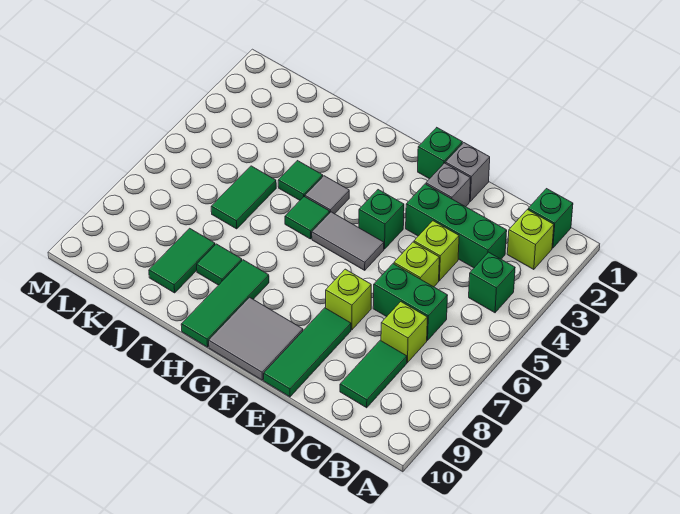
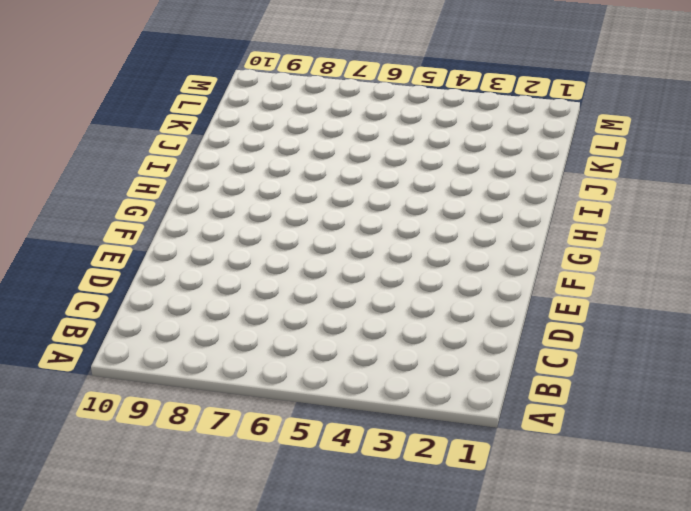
none -> green brick B1 level 1
none -> lime brick B2 level 1
none -> green brick B4 level 1

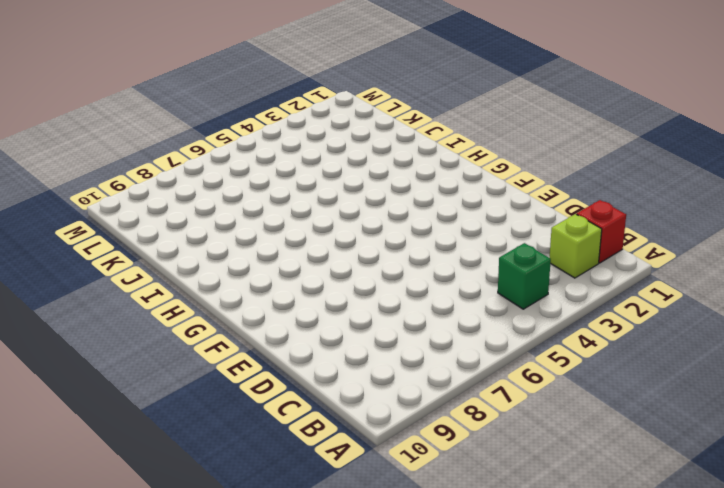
red brick B1 level 1 -> green brick B1 level 1
none -> green brick C3:E3 level 1
none -> green brick C6:D6 level 1
none -> lime brick C7 level 1

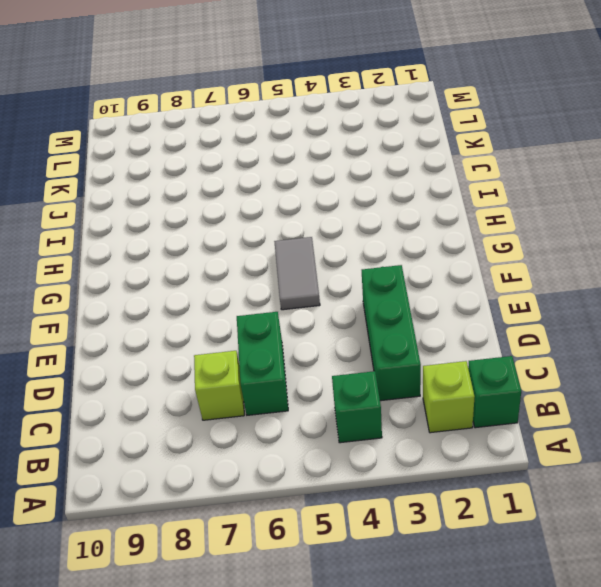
none -> green tile C8:C9 level 1
none -> lime brick D4 level 1
none -> lime brick D5 level 1

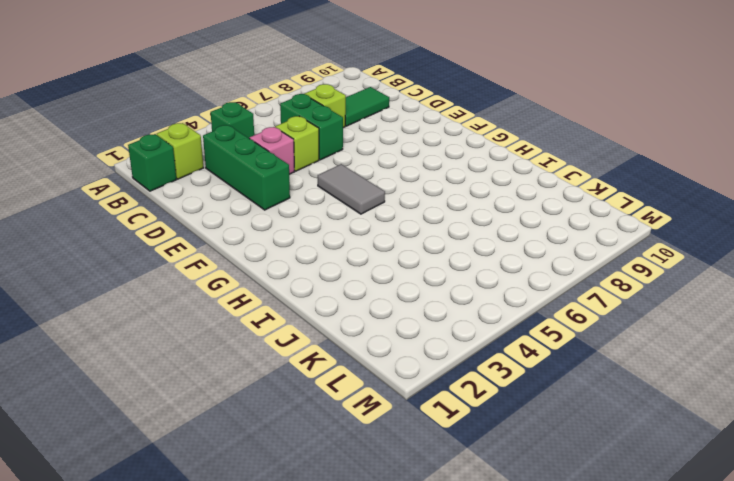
pink brick D4 level 1 -> lime brick D4 level 1
none -> grey brick E1 level 1
none -> grey brick E2 level 1
none -> lime brick E7 level 1

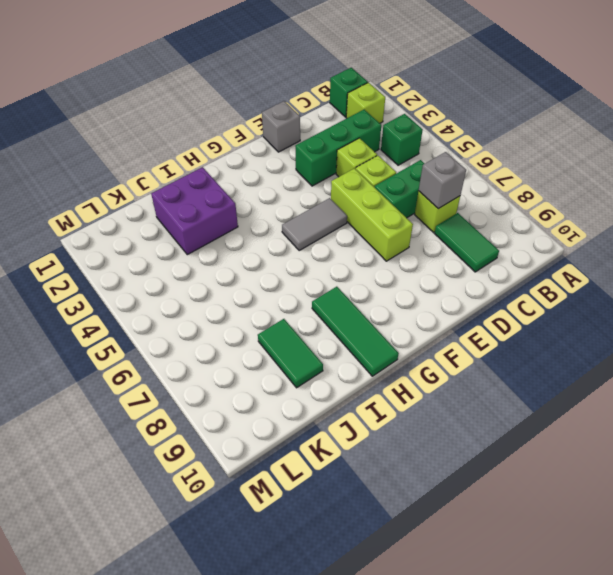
grey brick C7 level 2 -> grey brick E2 level 1
lime brick E5:E7 level 1 -> lime brick E7 level 1
purple brick I2:J3 level 1 -> none
none -> green tile E8:E10 level 1
none -> green brick F1 level 1
none -> green brick F4 level 1

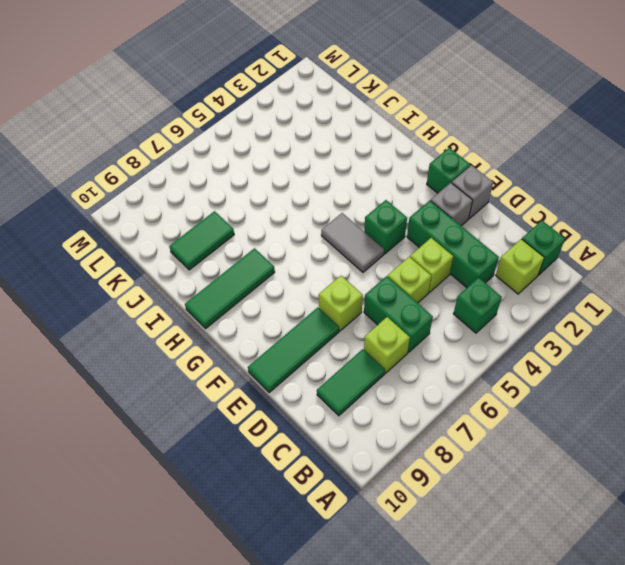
none -> grey tile F9:G10 level 1
none -> grey tile H4 level 1
none -> green tile H5 level 1

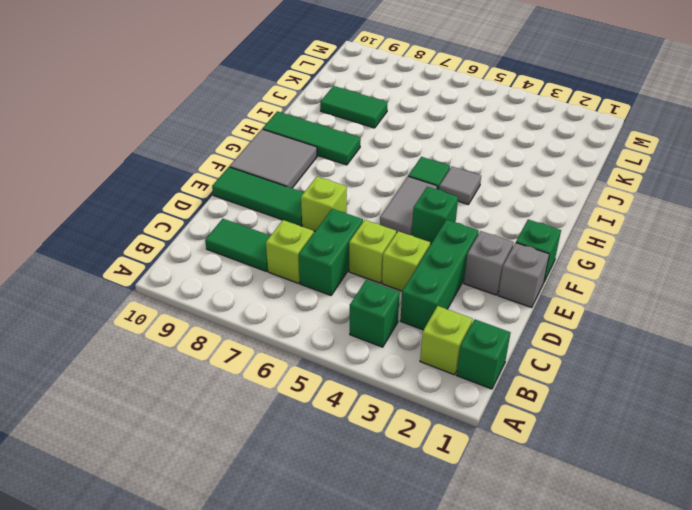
none -> green tile I4 level 1
none -> green tile I8 level 1
none -> green tile J5:J6 level 1

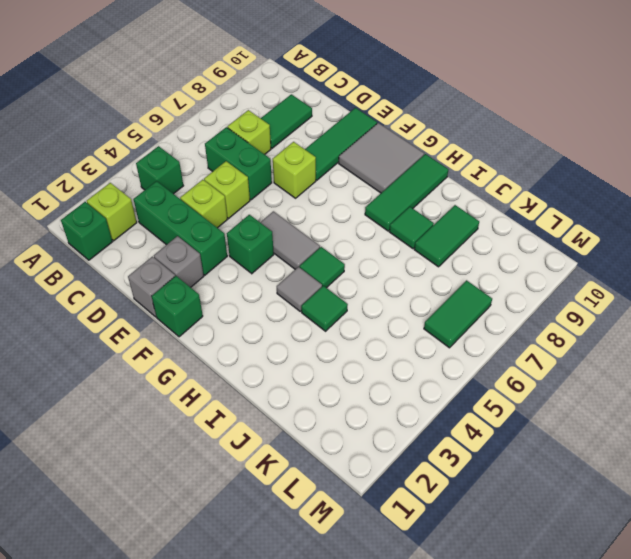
green tile L6:L7 level 1 -> green tile J5:J6 level 1

